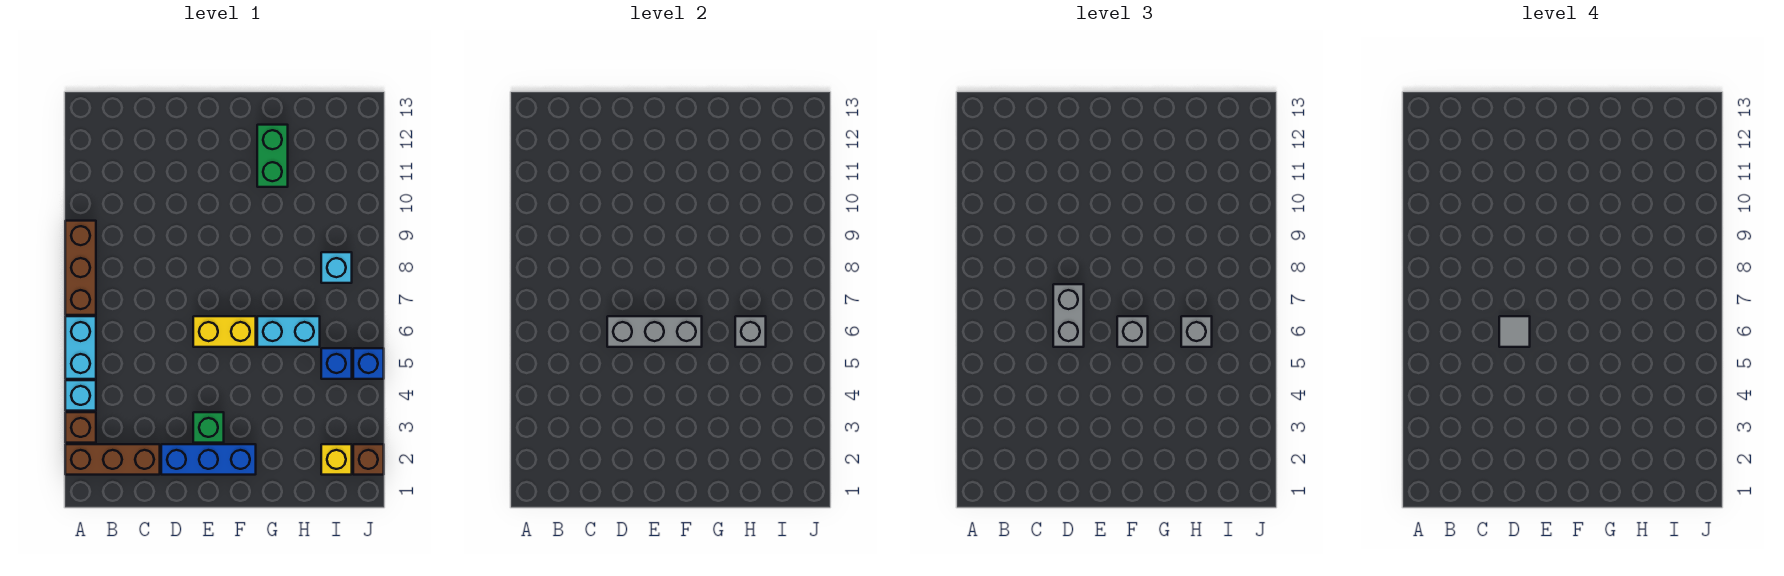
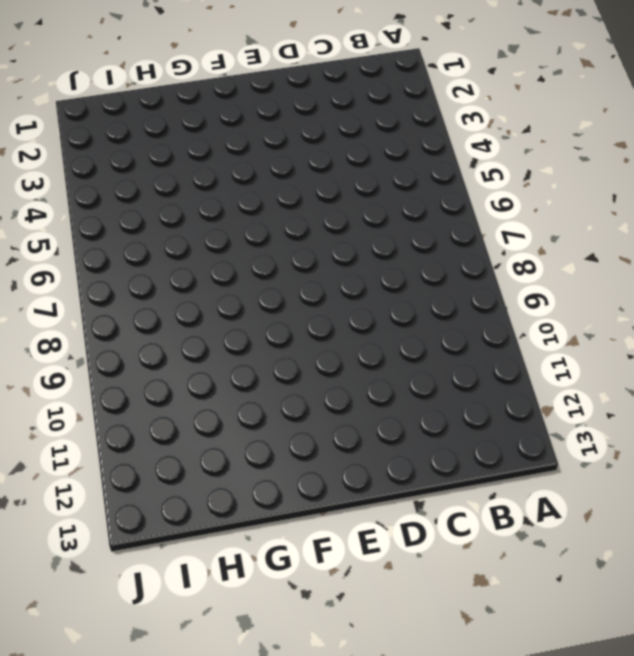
none -> brown brick A2:C2 level 1
none -> brown brick A3 level 1
none -> cyan brick A4 level 1

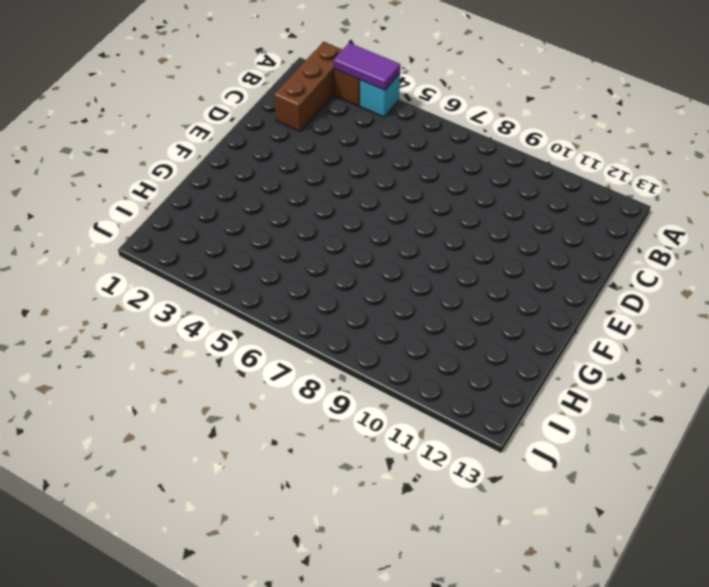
purple tile A3:A4 level 2 -> none
none -> cyan brick A5:A6 level 1
none -> brown brick A7:A9 level 1
none -> blue brick D2:F2 level 1

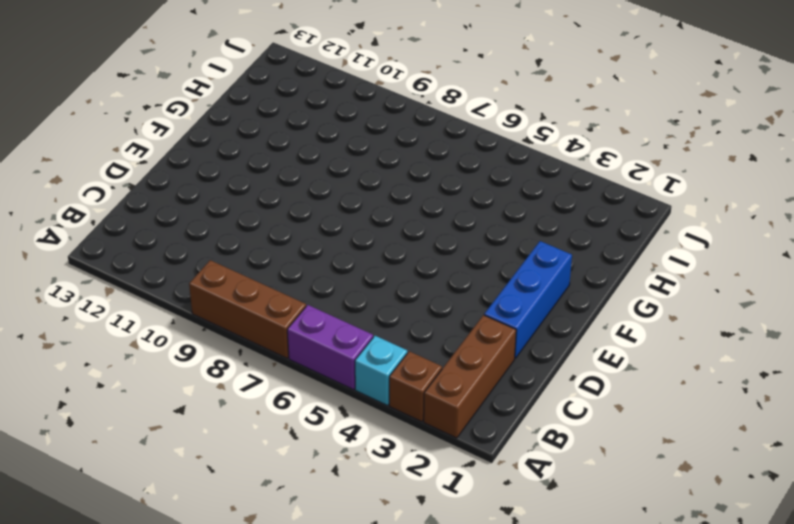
purple brick A5:A6 level 1 -> cyan brick A5:A6 level 1
none -> green brick E3 level 1
none -> yellow brick E6:F6 level 1
none -> cyan brick G6:H6 level 1

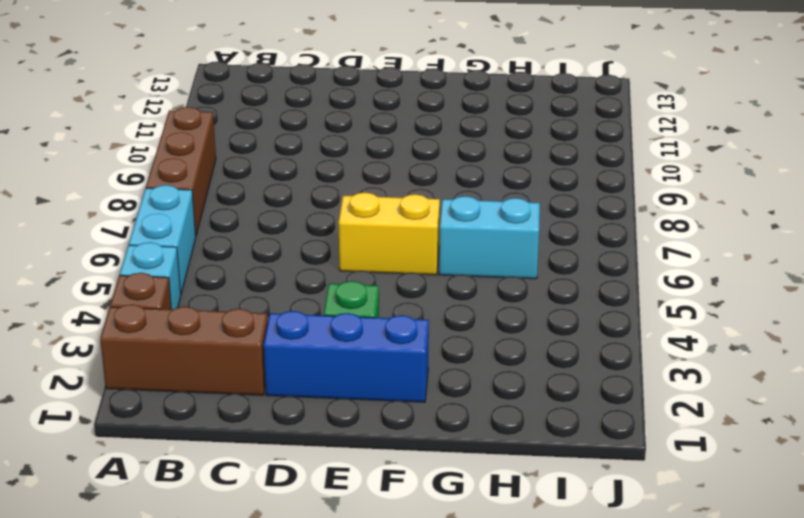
none -> green brick G11:G12 level 1
none -> yellow brick I2 level 1
none -> blue brick I5 level 1

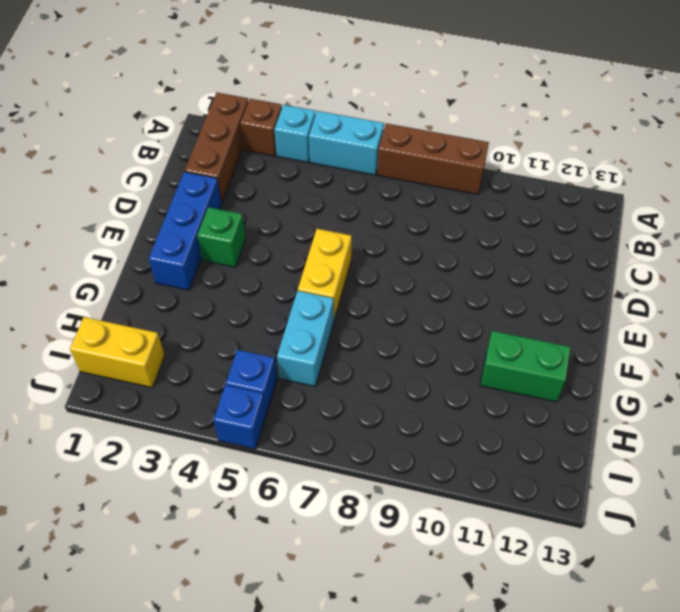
yellow brick I1:I2 level 1 -> yellow brick I2 level 1
none -> cyan brick I8 level 1
none -> brown brick J2 level 1
none -> grey brick D6:F6 level 2

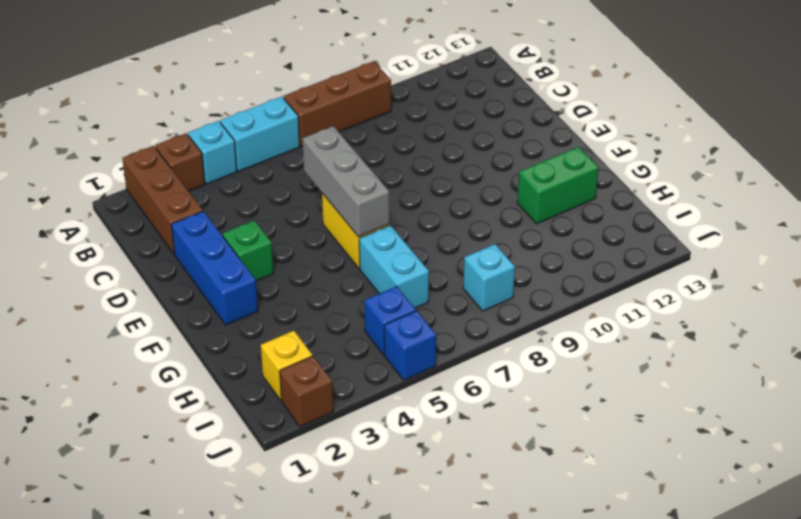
none -> grey brick H6 level 2
none -> grey brick D6:D7 level 3
none -> grey brick F6 level 3

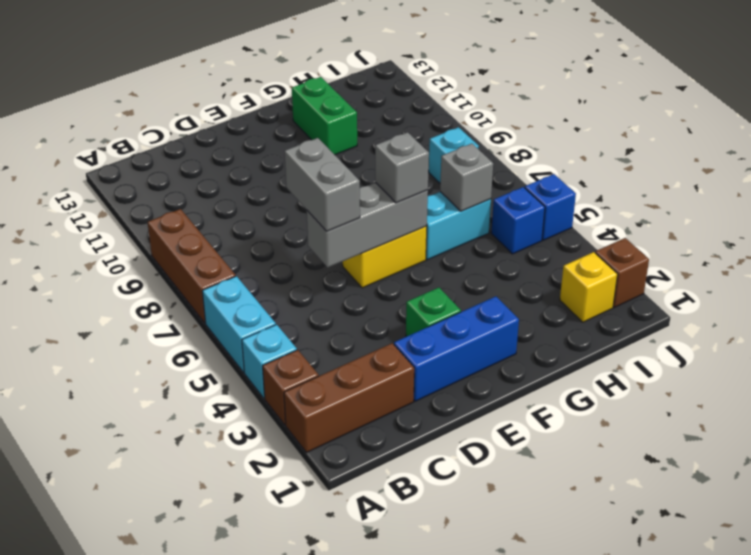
none -> grey brick H6 level 3
none -> grey tile D6 level 4

